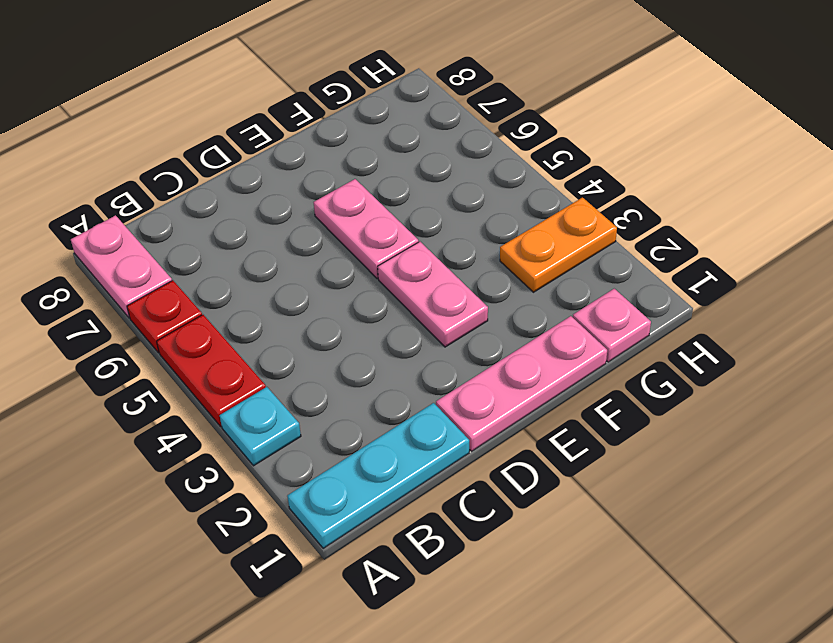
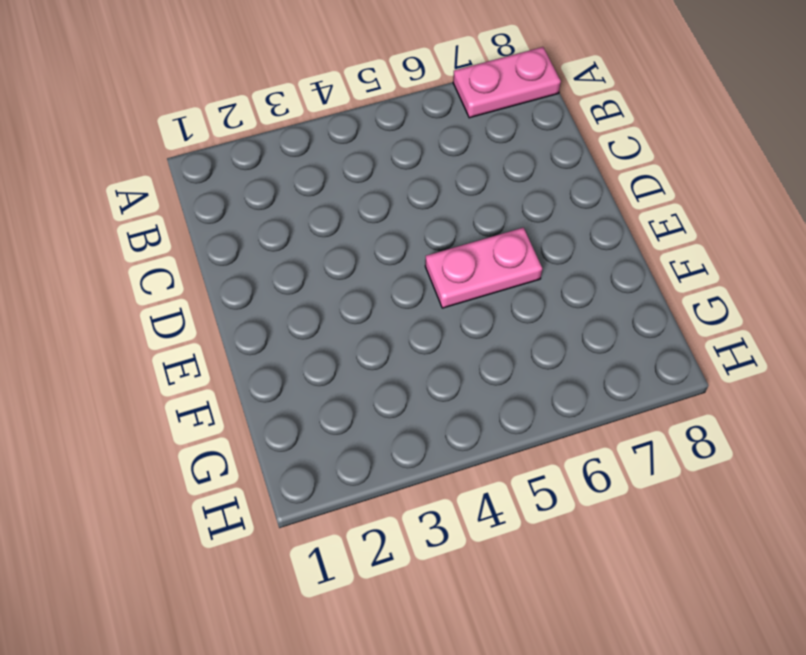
none -> cyan plate A1:C1 level 1
none -> cyan plate A3 level 1

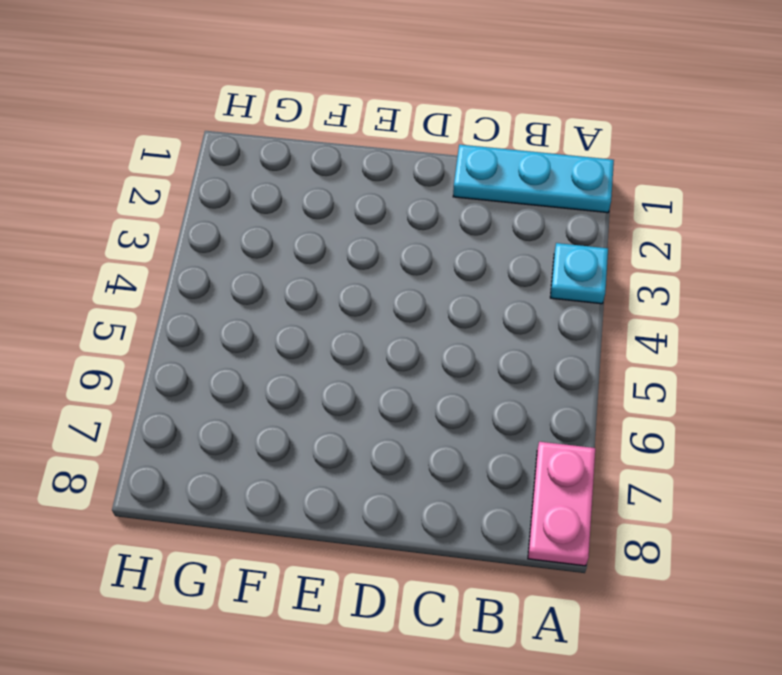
none -> red plate A4:A5 level 1
none -> red plate A6 level 1

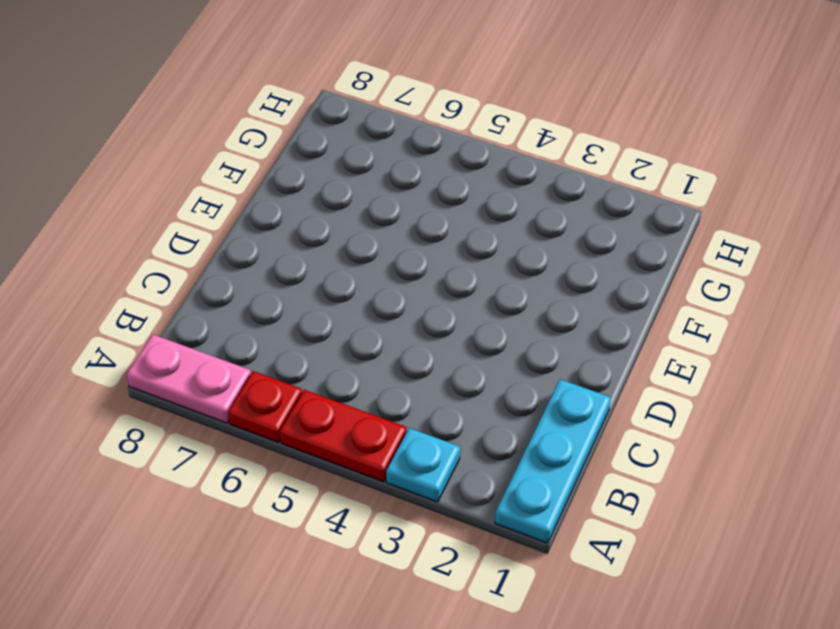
none -> pink plate D1:F1 level 1
none -> pink plate E3:E4 level 1

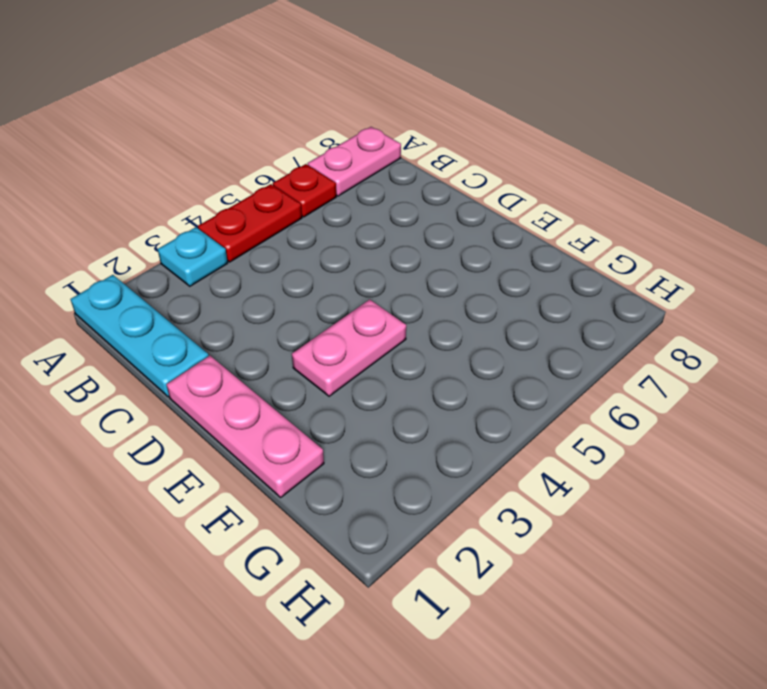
none -> pink plate E5:E6 level 1
none -> pink plate G1 level 1

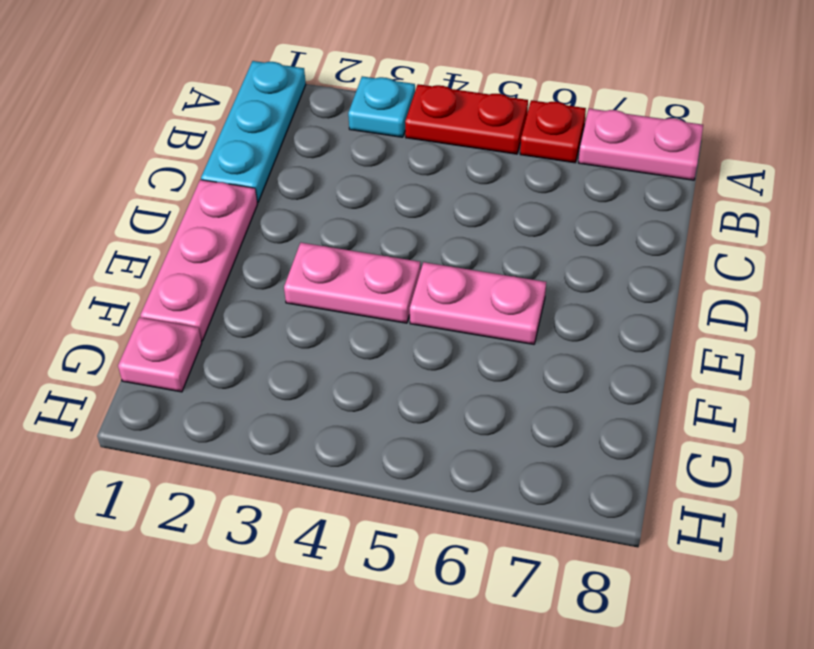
none -> orange plate G3:H3 level 1

